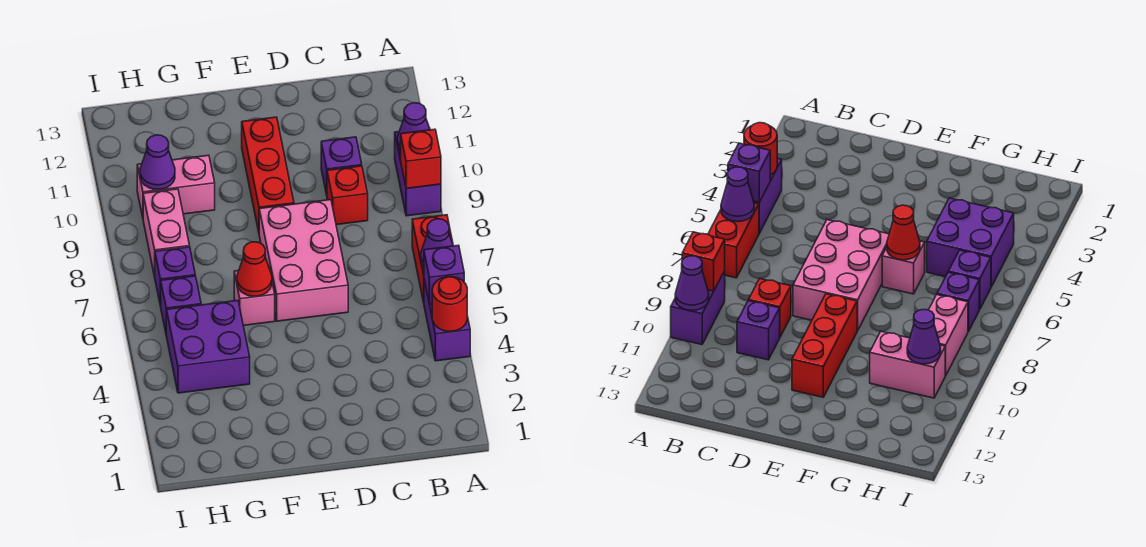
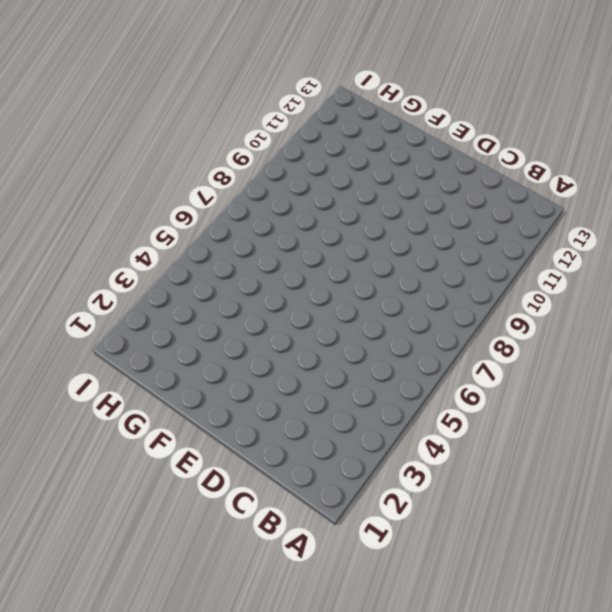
none -> purple brick A4:A5 level 1
none -> red brick A6:A7 level 1
none -> purple brick A9:A10 level 1

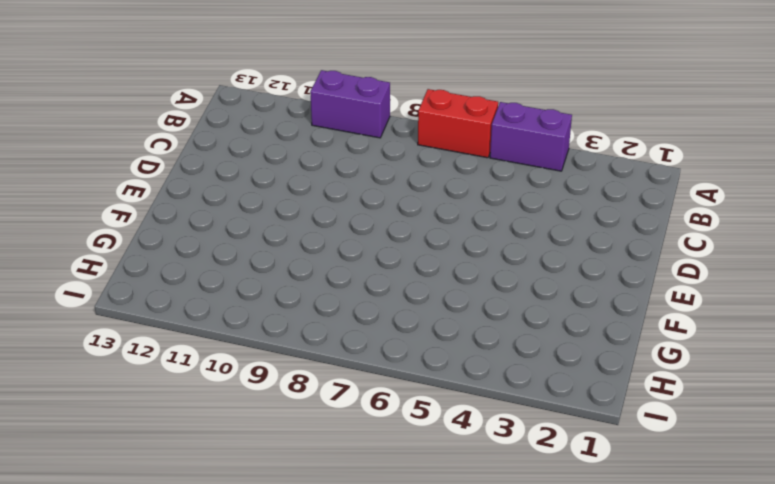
none -> red brick C9 level 1
none -> purple brick C10 level 1
none -> pink brick D6:E8 level 1

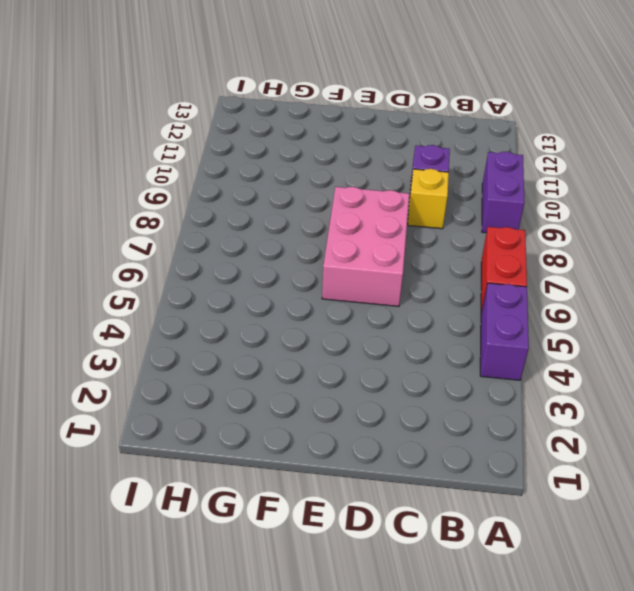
yellow brick C9 level 1 -> red brick C9 level 1
none -> red brick E9:E11 level 1
none -> pink brick F6 level 1
none -> purple brick G4:H5 level 1

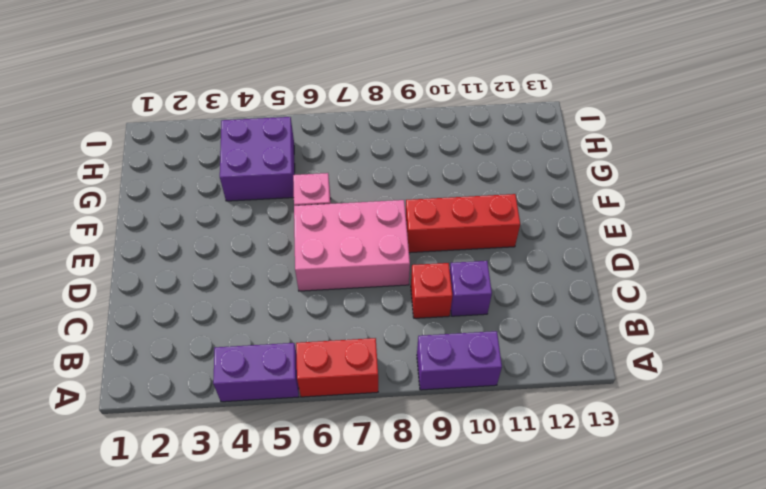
none -> pink brick G10:H10 level 1
none -> purple brick H6 level 1
none -> purple brick H7 level 1

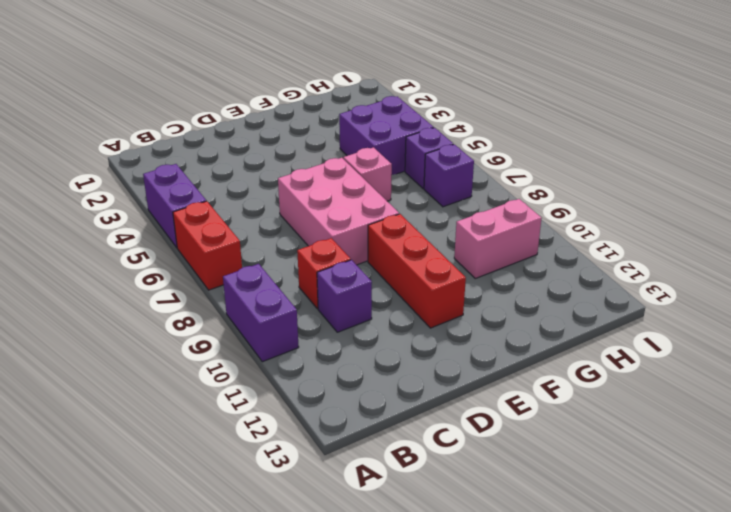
none -> pink brick H8:H9 level 1
none -> red round brick A4 level 2
none -> purple brick A5 level 2

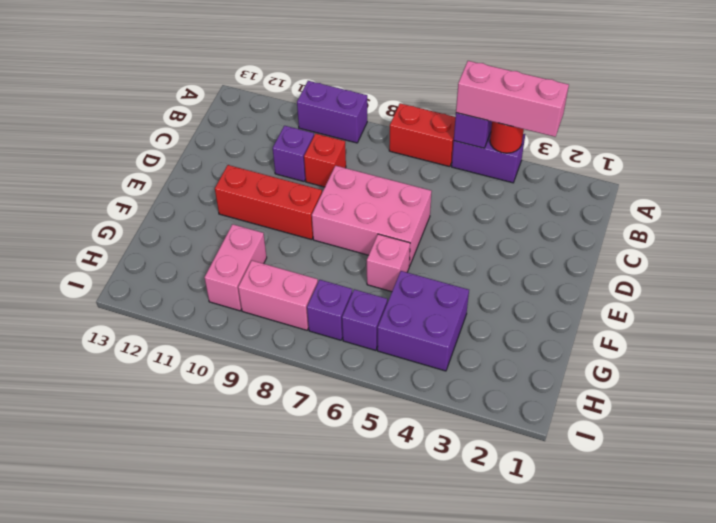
pink brick A3:A5 level 3 -> none
none -> purple cone A6 level 2
none -> red brick A9 level 2
none -> purple cone A10 level 2

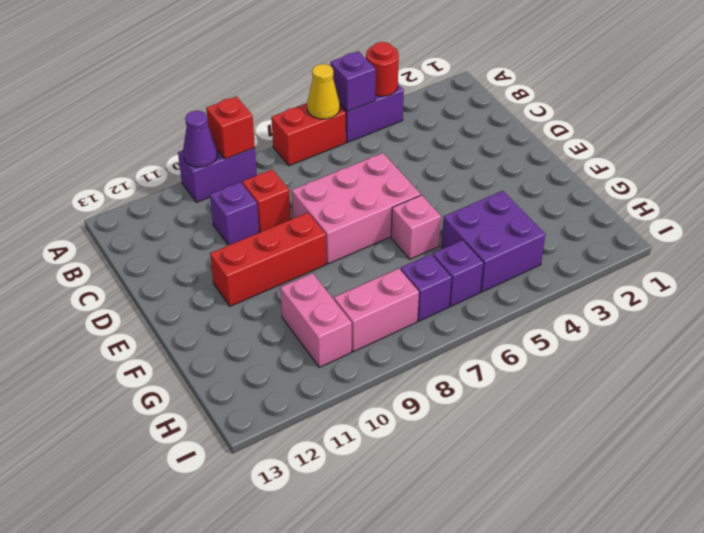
yellow cone A6 level 2 -> purple cone A6 level 2
none -> red cone F6 level 2
none -> purple cone H10 level 2

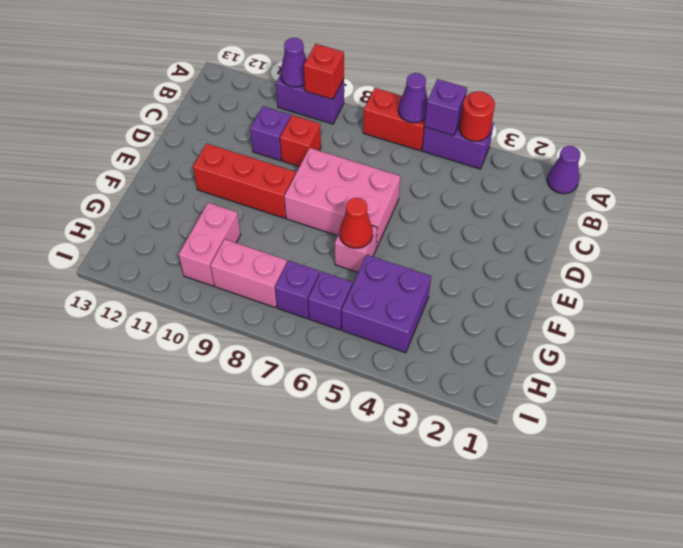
purple cone A1 level 1 -> purple cone H10 level 2

